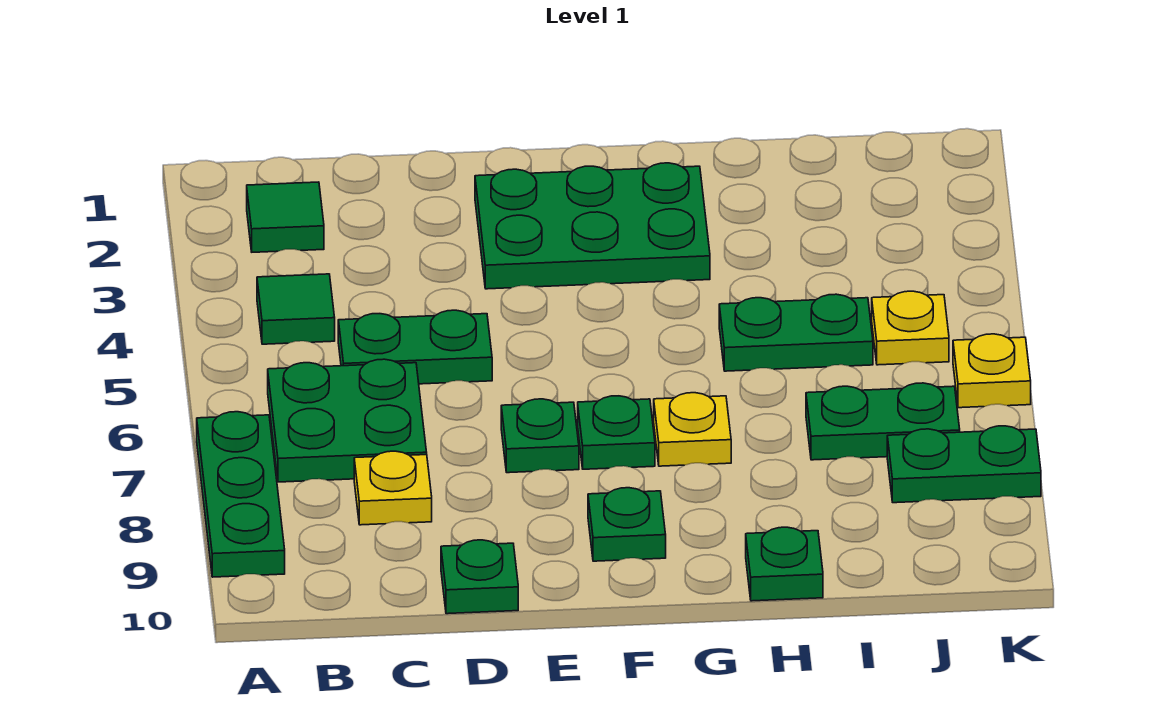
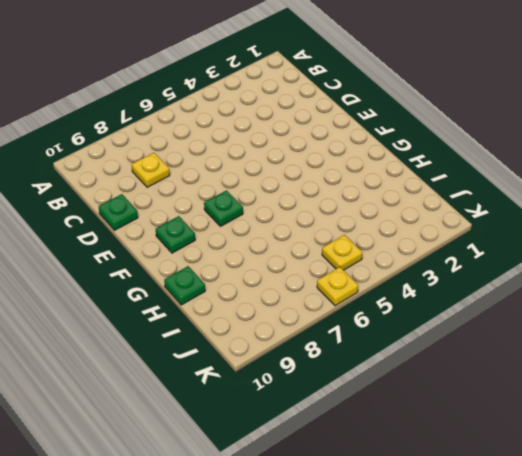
none -> green plate A7:A9 level 1
none -> green tile B2 level 1
none -> green tile B4 level 1

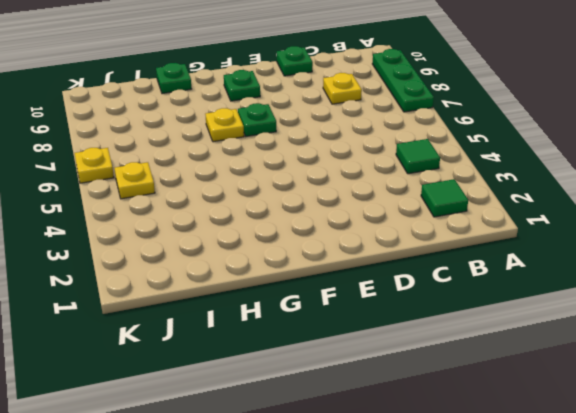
none -> green plate B6:C7 level 1
none -> green plate C5:D5 level 1
none -> green plate E2:G3 level 1

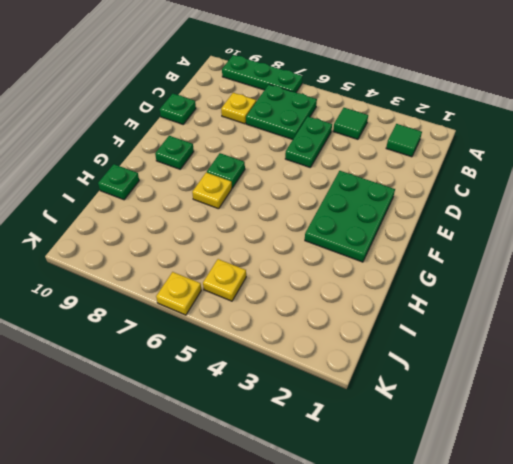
none -> green plate E7 level 1
none -> green plate H5:I5 level 1
none -> green plate I7:J7 level 1

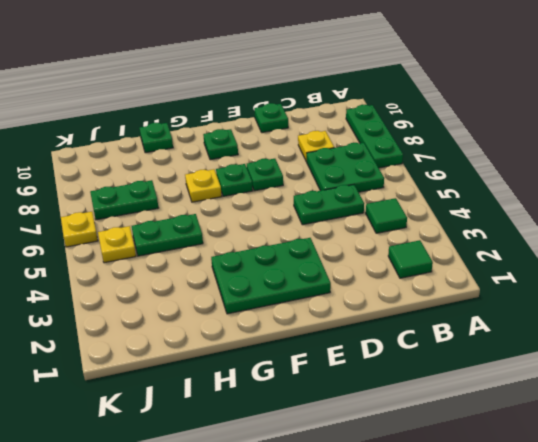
none -> green plate J8:K8 level 1

